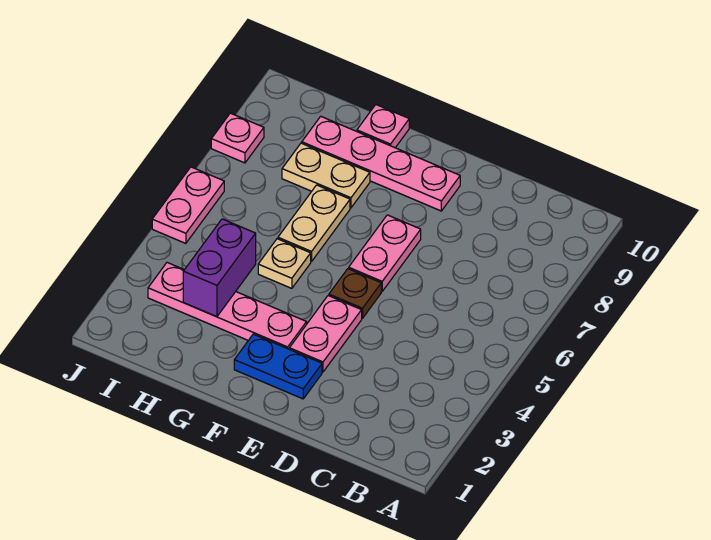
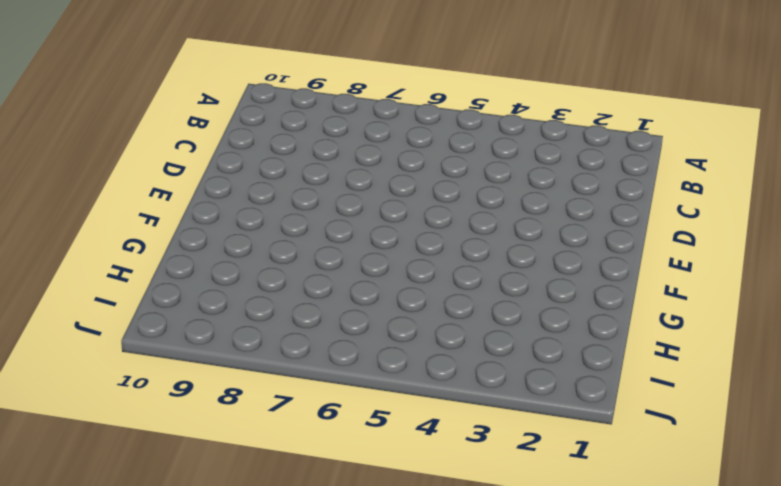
none -> blue plate E2:F2 level 1
none -> pink plate E3:E4 level 1
none -> brown plate E5 level 1

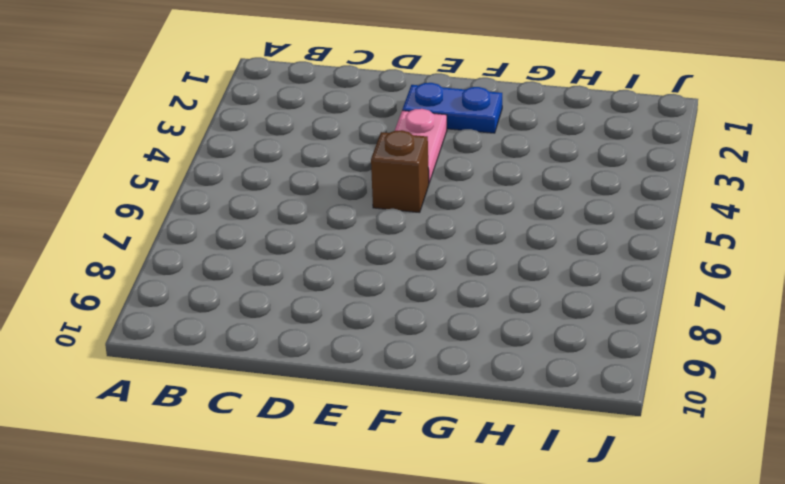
brown brick E5 level 1 -> brown plate E5 level 1
none -> pink plate E6:E7 level 1
none -> pink plate E9:H9 level 1
none -> pink plate F3:I3 level 1

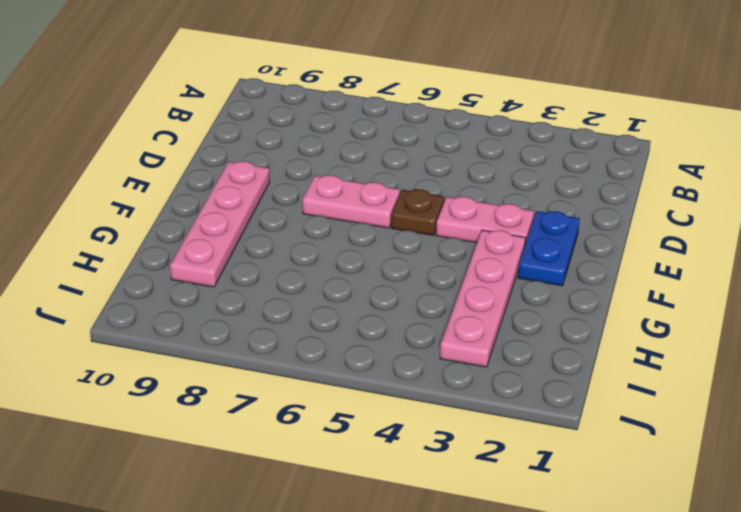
none -> tan plate G5 level 1
none -> tan plate G6:G7 level 1
none -> tan plate G8:H8 level 1

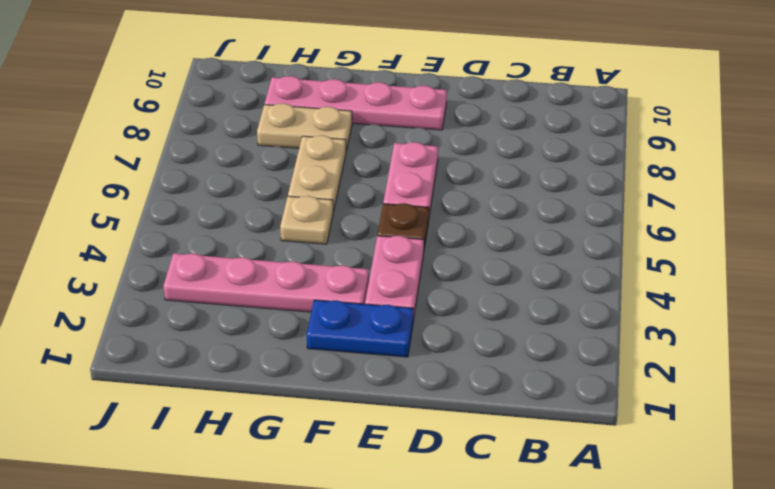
none -> pink plate G10 level 1
none -> pink plate J5:J6 level 1
none -> pink plate J8 level 1

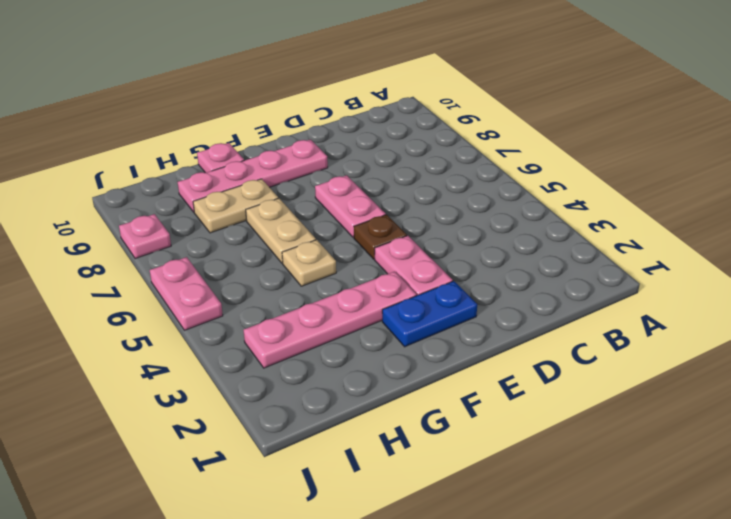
none -> purple brick H3:H4 level 2

